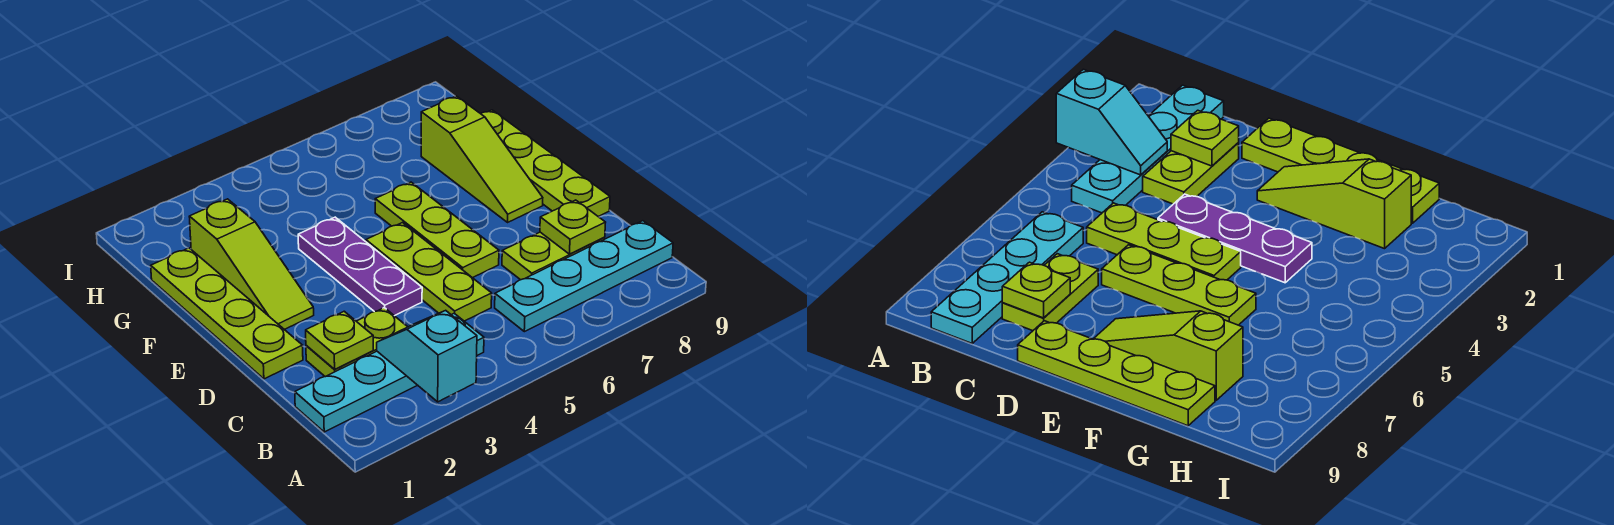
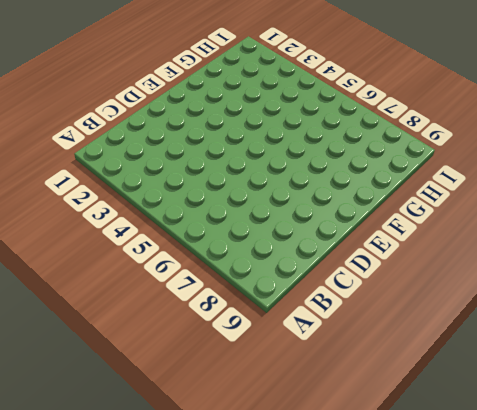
none -> cyan plate B1:B4 level 1
none -> cyan plate B6:B9 level 1
none -> lime plate C2:C3 level 1

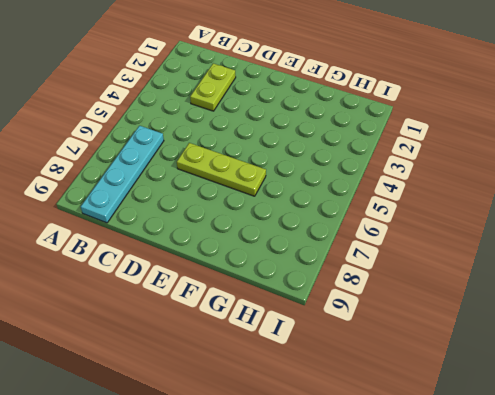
none -> cyan plate B1:B4 level 1
none -> lime plate C5:E5 level 1
none -> lime plate C7:C8 level 1

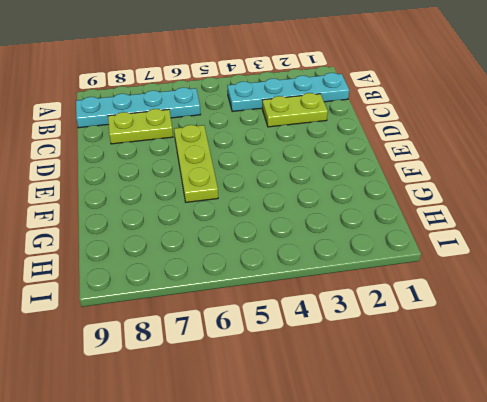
none -> lime plate C5:E5 level 1
none -> lime plate D1:G1 level 1
none -> purple plate D4:F4 level 1

